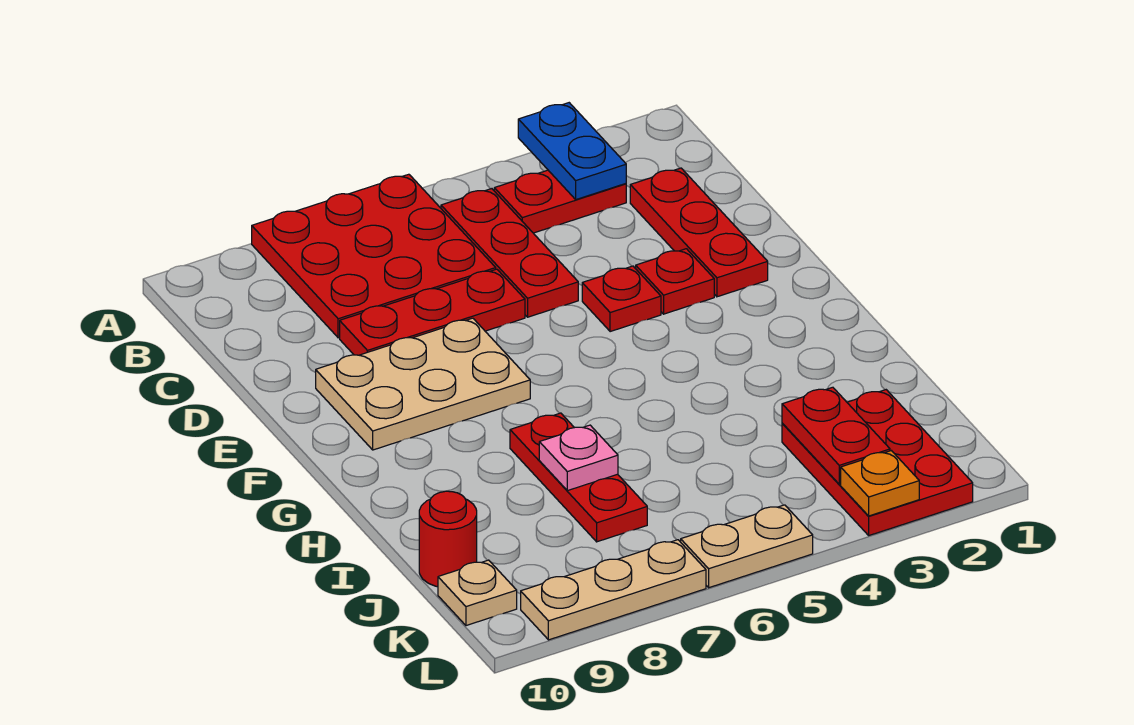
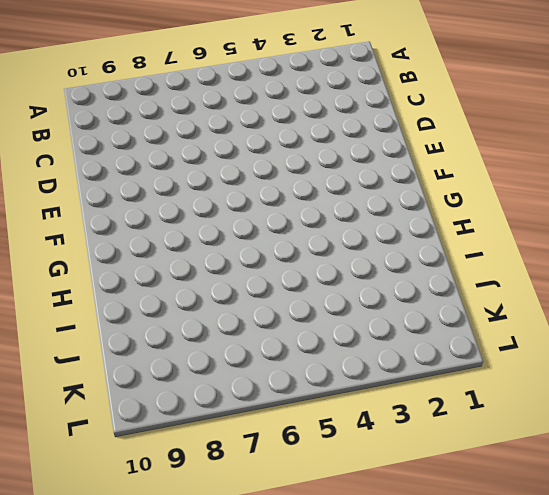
none -> red plate A6:C8 level 1
none -> red plate B3:B4 level 1
none -> red plate B5:D5 level 1

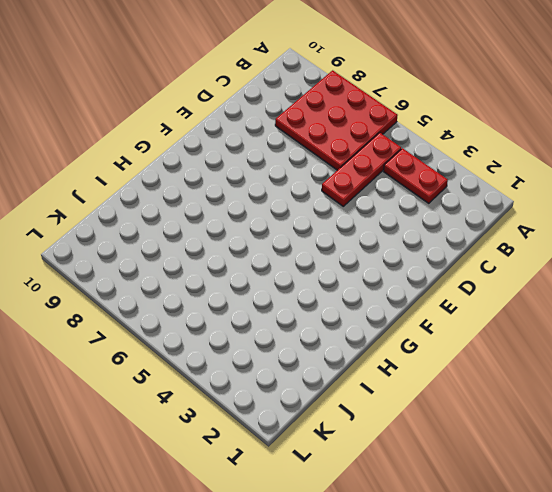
none -> red plate C2:E2 level 1
none -> red plate D6:D8 level 1
none -> red plate E3 level 1

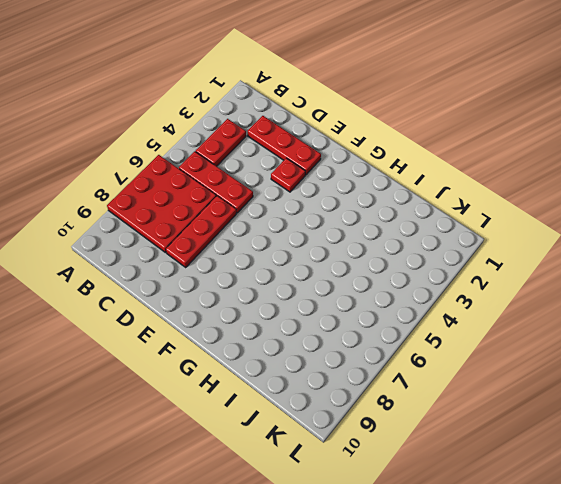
none -> red plate E4 level 1
none -> tan plate E7:F9 level 1
none -> red plate H7:J7 level 1

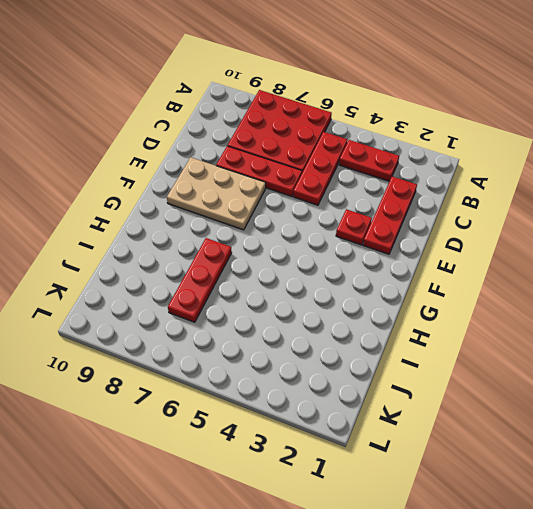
none -> red plate E4 level 1
none -> red plate J2:L3 level 1
none -> red round brick J10 level 1

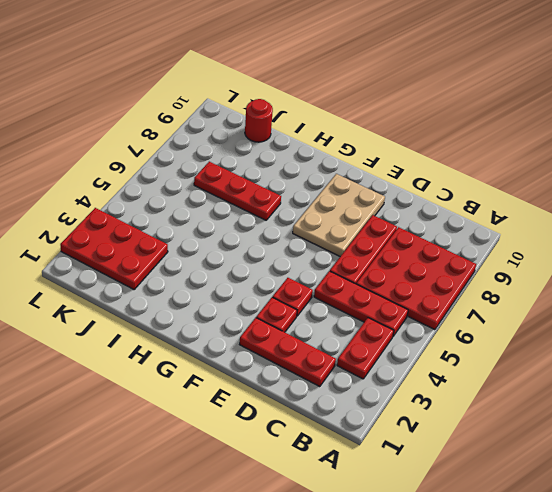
none -> tan plate K10 level 1
none -> tan plate L5:L6 level 1
none -> tan plate L7:L9 level 1

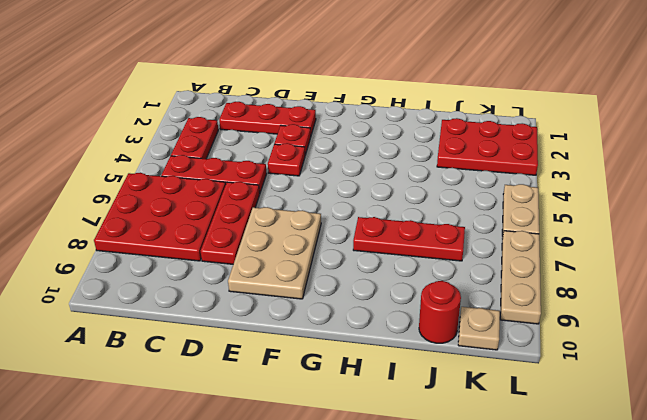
none -> blue plate A3:B3 level 2
none -> pink plate I7 level 2
none -> red plate J3:K3 level 2

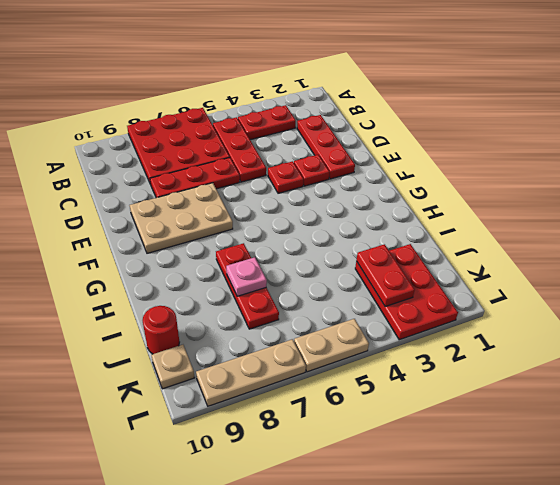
none -> blue plate A3:B3 level 2
none -> orange plate L3 level 2

